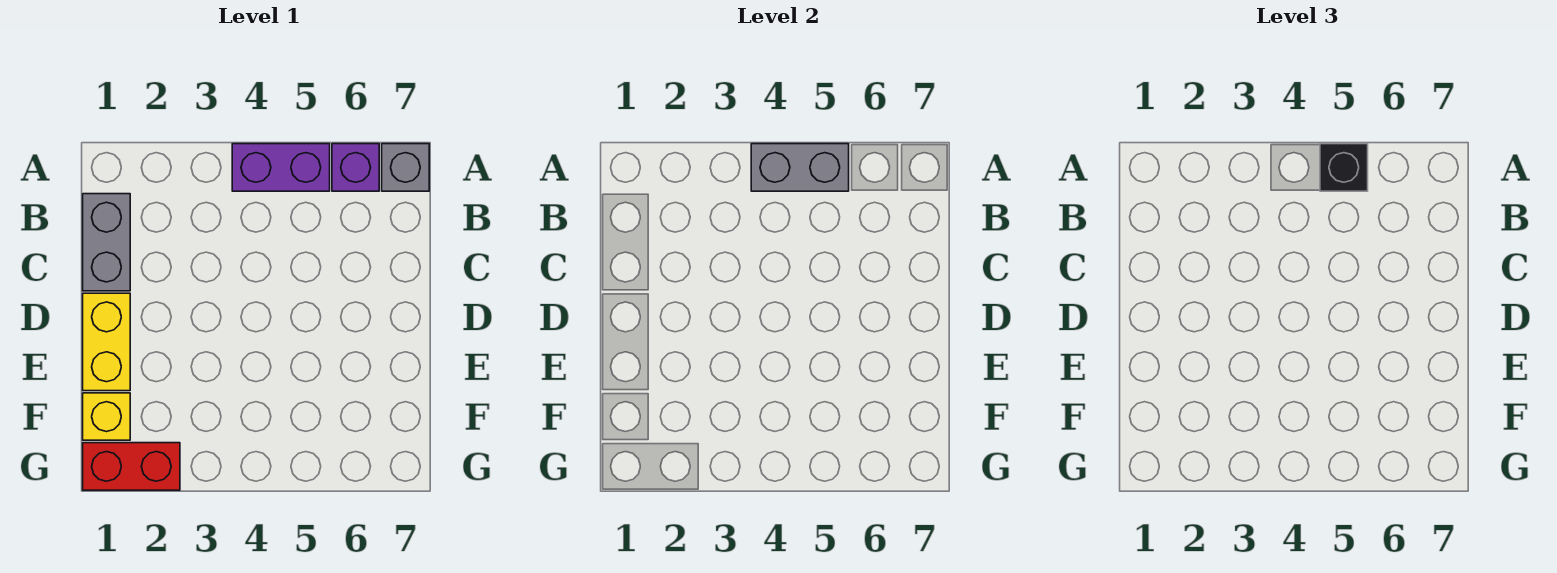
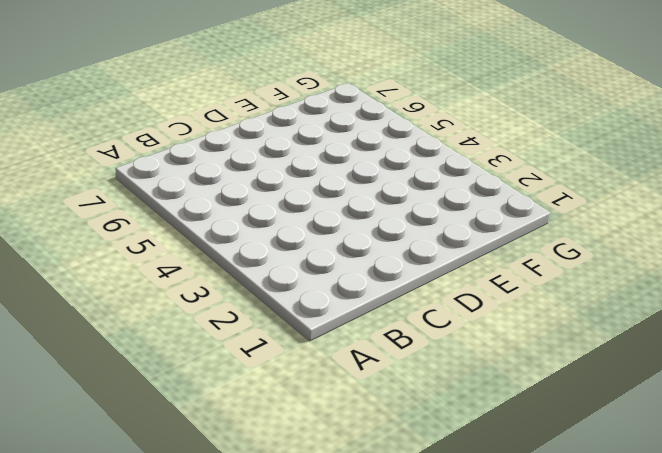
none -> purple brick A4:A5 level 1
none -> purple brick A6 level 1

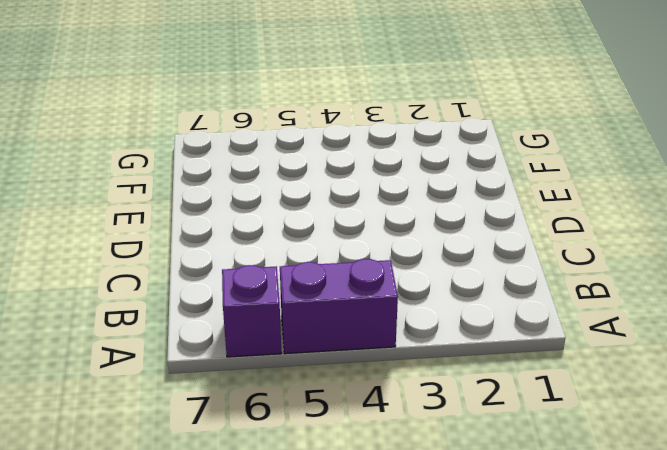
none -> grey brick A7 level 1
none -> grey brick B1:C1 level 1

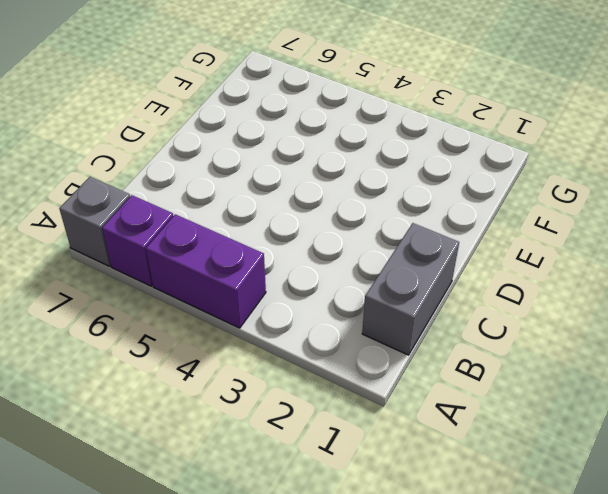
none -> yellow brick D1:E1 level 1
none -> yellow brick F1 level 1

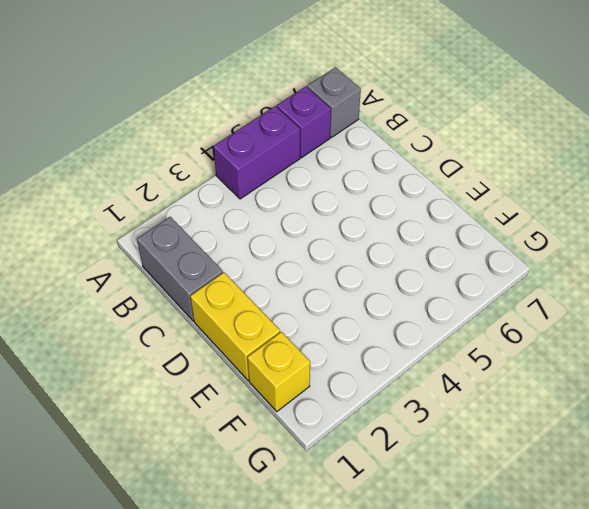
none -> red brick G1:G2 level 1
none -> grey brick A4:A5 level 2

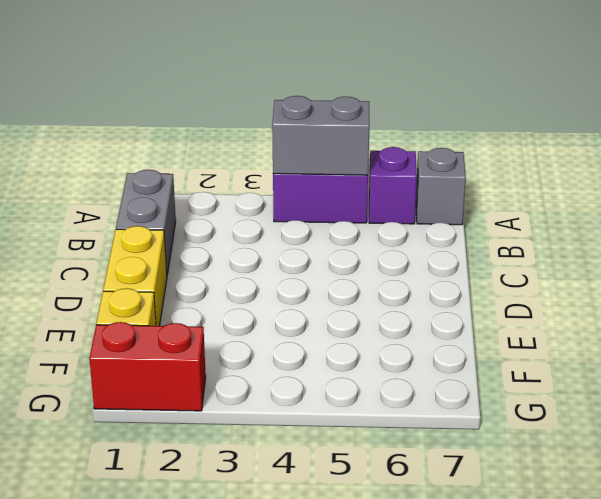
none -> black brick A5 level 3

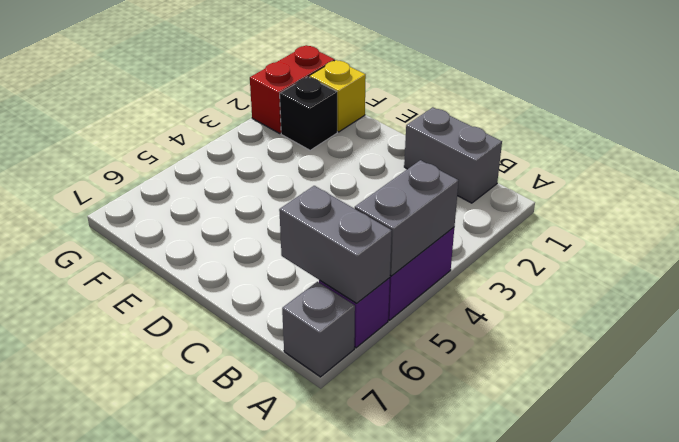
grey brick A6:B6 level 2 -> none
black brick F2 level 1 -> black brick A5 level 3
none -> yellow brick D1:E1 level 1

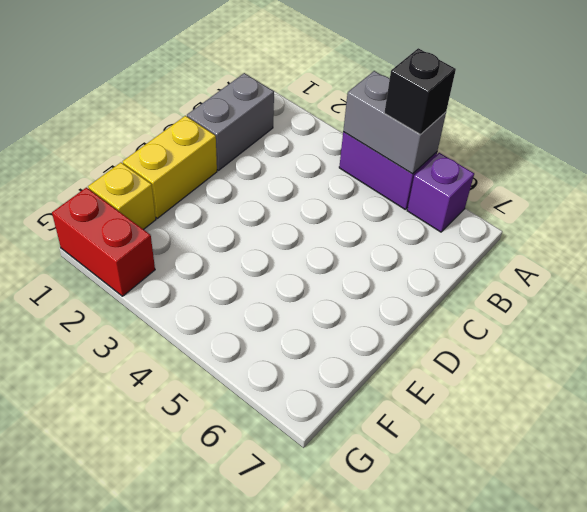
none -> grey brick A7 level 1

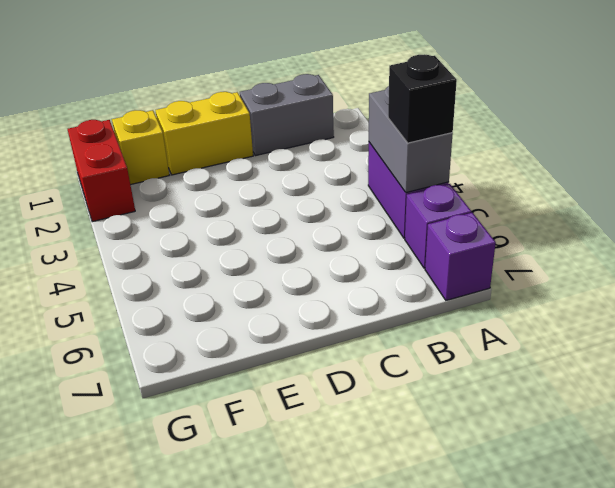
purple brick A7 level 1 -> grey brick A7 level 1

